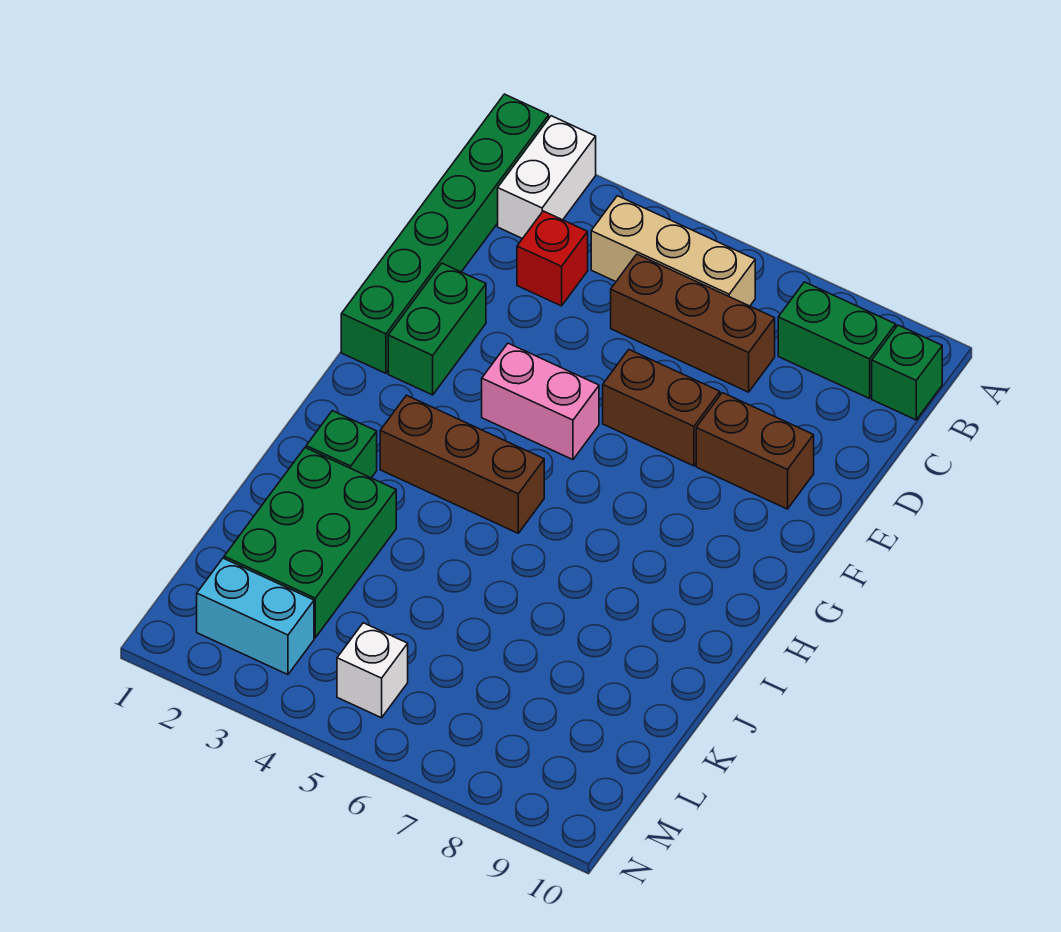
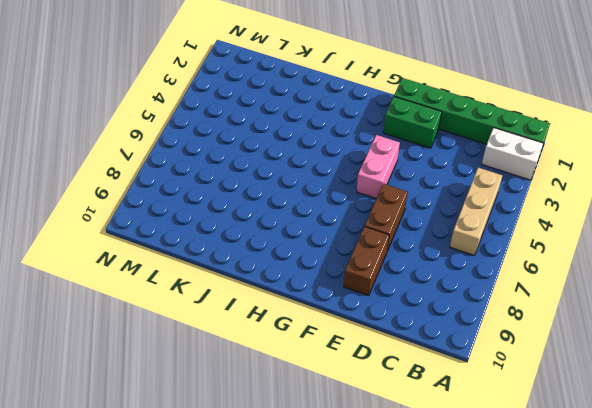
none -> green brick B8:B9 level 1
none -> green brick B10 level 1
none -> red brick C3 level 1

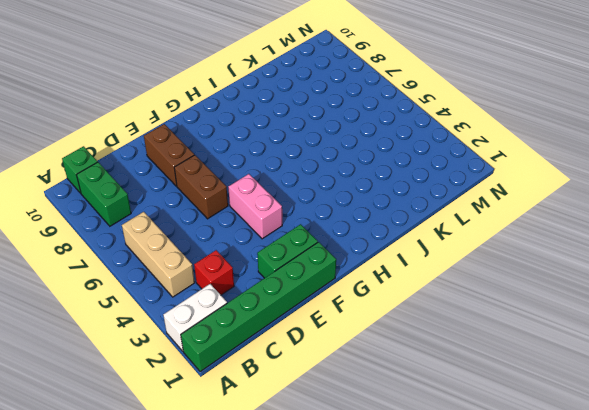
none -> brown brick C5:C7 level 1
none -> brown brick H3:H5 level 1
none -> green brick I2 level 1

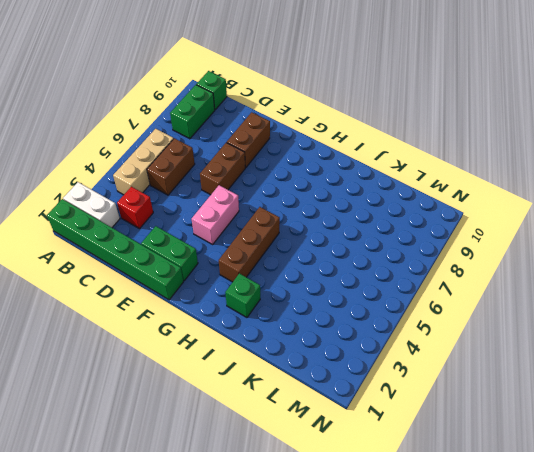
brown brick C5:C6 level 1 -> brown brick C5:C7 level 1
none -> green brick J2:L3 level 1
none -> cyan brick M2:M3 level 1
none -> white brick M5 level 1

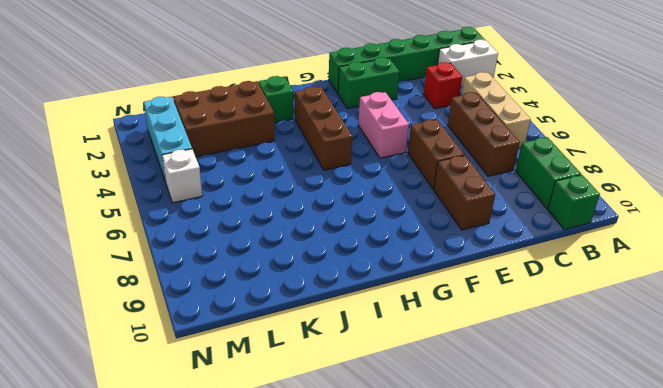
brown brick J2:L3 level 1 -> green brick J2:L3 level 1
cyan brick M2:M4 level 1 -> cyan brick M2:M3 level 1

